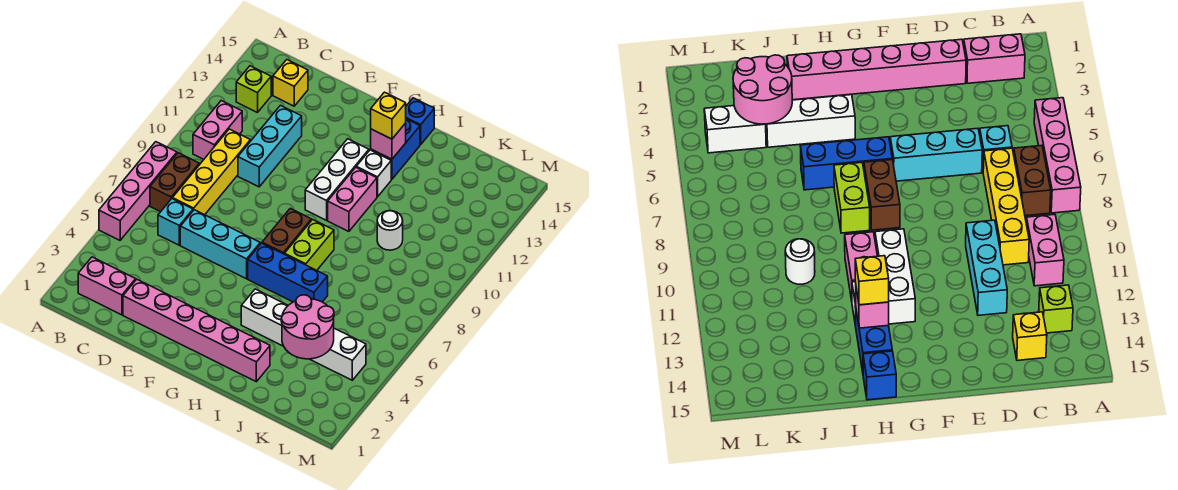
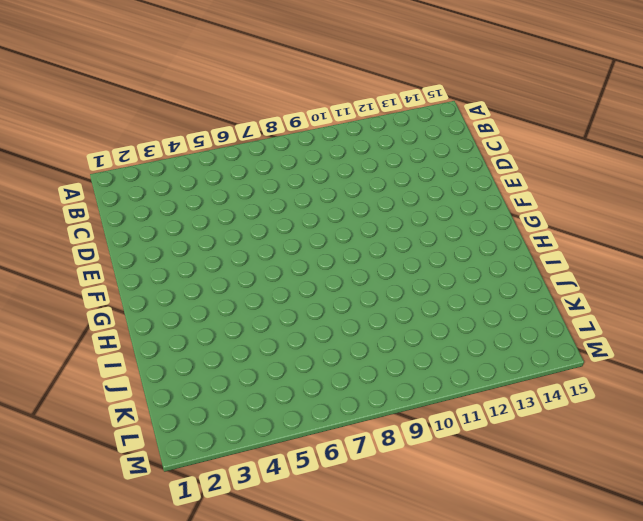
none -> pink brick A5:A8 level 1
none -> pink brick B2:C2 level 1
none -> brown brick B7:B8 level 1

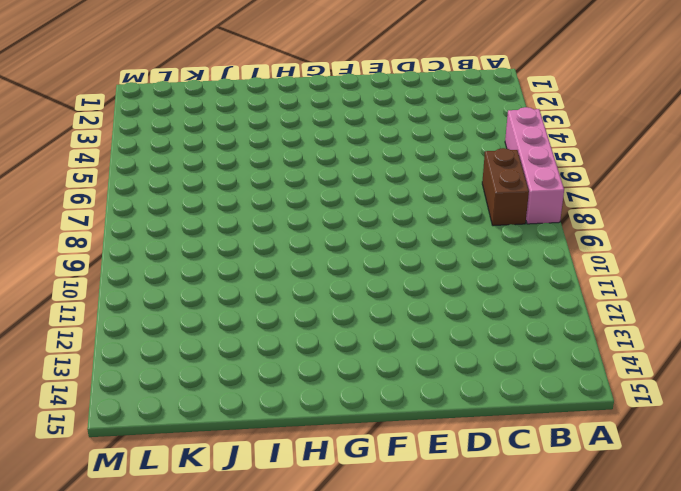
none -> pink brick B2:C2 level 1
none -> pink brick B10:B11 level 1
none -> lime brick B13 level 1

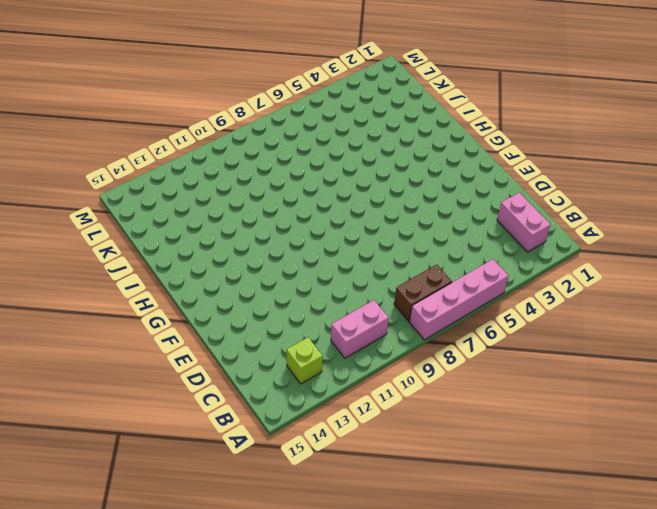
none -> cyan brick C6 level 1
none -> yellow brick C7:C10 level 1
none -> yellow brick C14 level 1

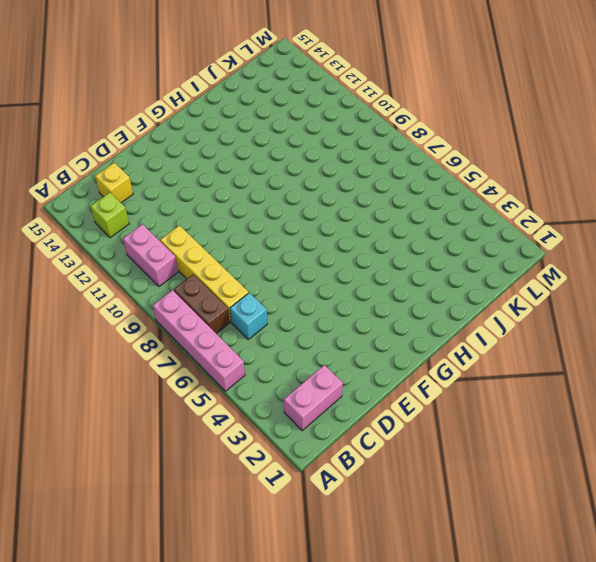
none -> pink brick D2:I2 level 1
none -> cyan brick D6:F6 level 1
none -> cyan brick D10:D12 level 1

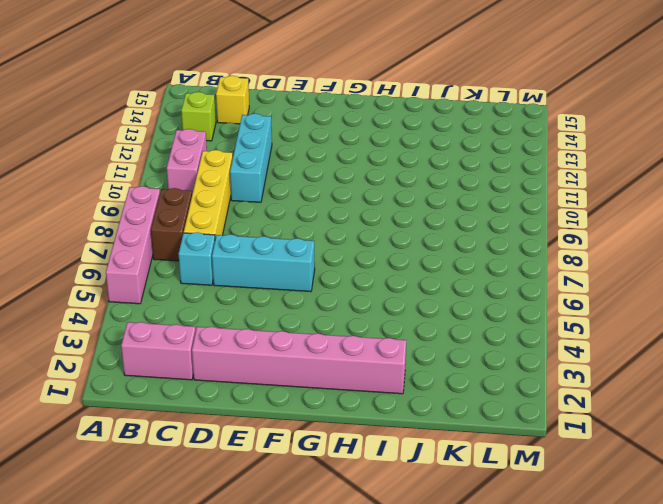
none -> blue brick G6:I6 level 1
none -> brown brick G7:G8 level 1
none -> white brick G10:G12 level 1

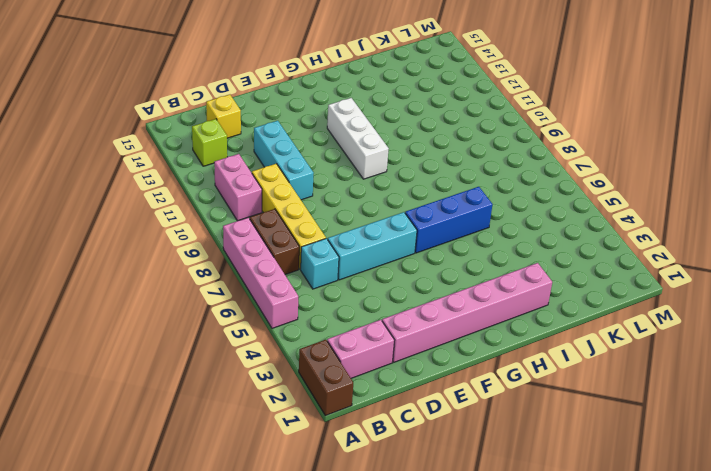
brown brick A1:A2 level 1 -> brown brick G7:G8 level 1
none -> white brick H4:J4 level 1
none -> lime brick H7:H8 level 1
none -> pink brick H10:H11 level 1

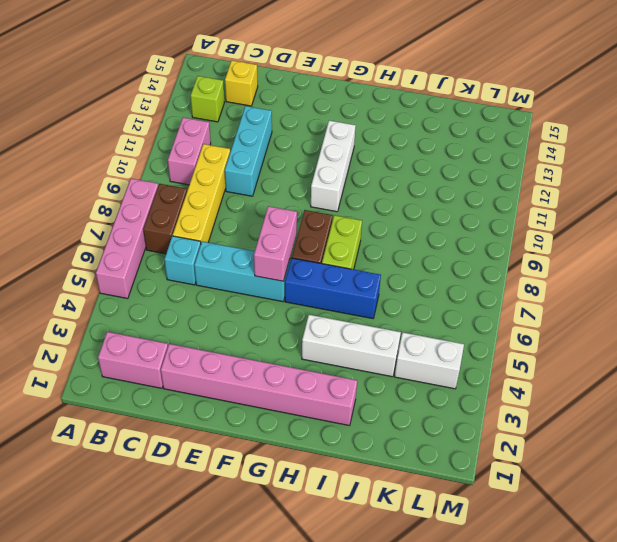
pink brick F6:F7 level 2 -> pink brick H10:H11 level 1
none -> white brick H12 level 1
none -> blue brick H13:H14 level 1
none -> blue brick H15 level 1

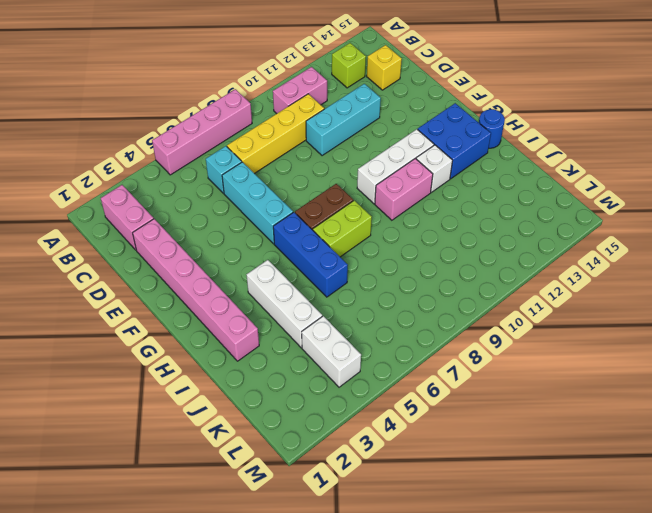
blue brick G13:H14 level 1 -> blue brick H13:H14 level 1
blue round brick H15 level 1 -> blue brick H15 level 1
none -> brown brick B7:B8 level 1
none -> white round brick J10 level 1
none -> pink brick H13 level 2

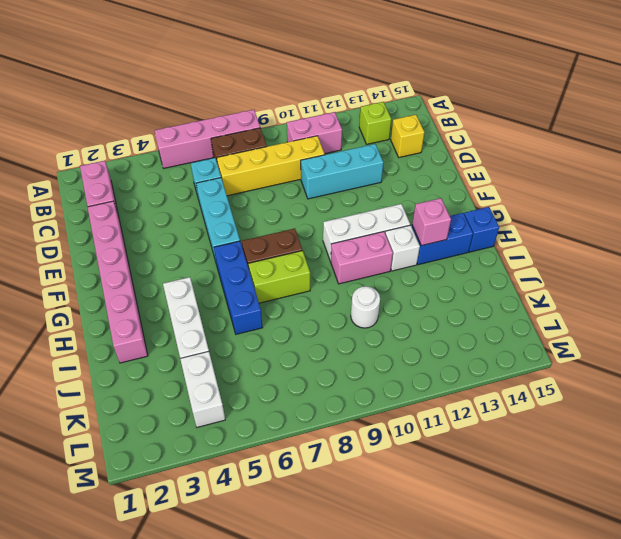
none -> pink round brick J3:K4 level 2
none -> yellow brick H13 level 3

